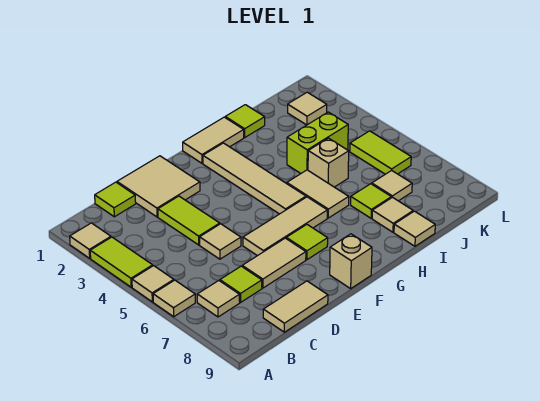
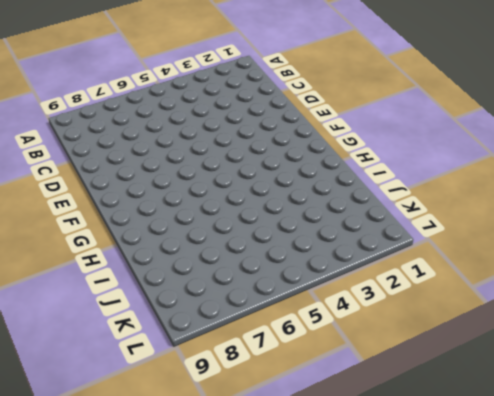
none -> tan tile A2 level 1
none -> lime tile A3:A4 level 1
none -> tan tile A5 level 1

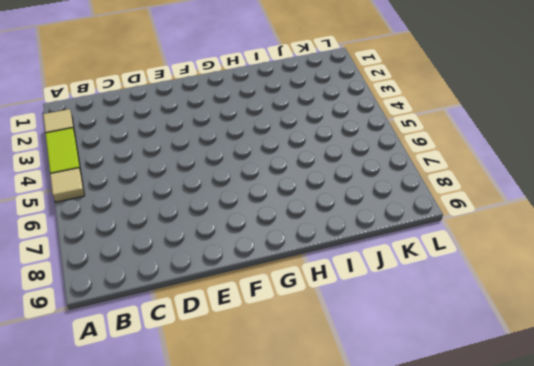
none -> tan tile A6 level 1
none -> tan tile B7 level 1
none -> lime tile C1 level 1

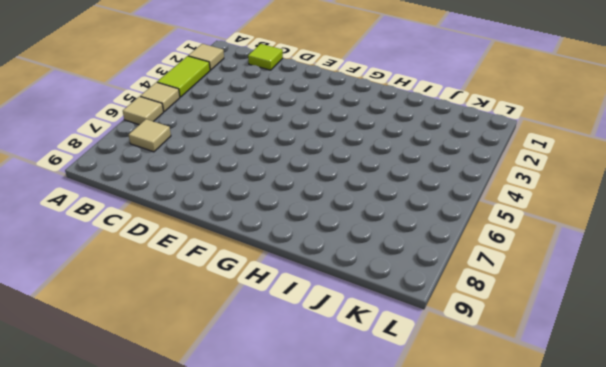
none -> lime tile C7 level 1
none -> tan tile C9:D9 level 1
none -> tan tile D1:E2 level 1

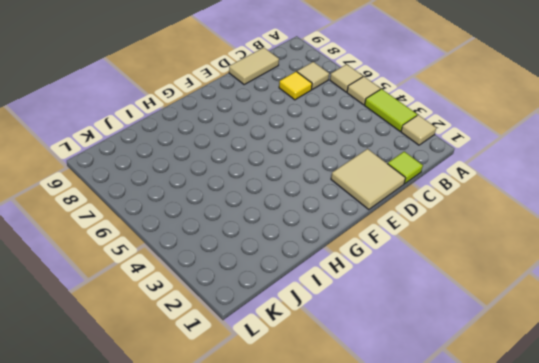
yellow tile C7 level 1 -> lime tile C7 level 1
none -> lime tile D3:D4 level 1
none -> tan tile D5 level 1
none -> tan tile D7:E7 level 1

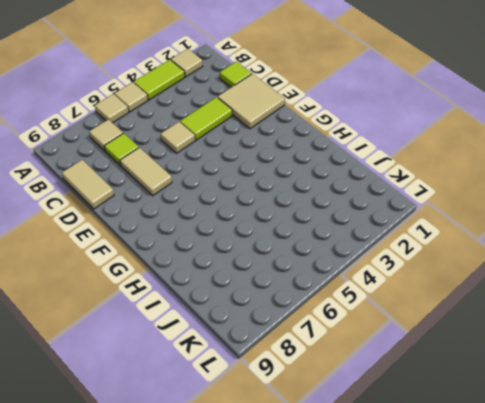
none -> tan tile E6:G6 level 1
none -> lime tile F7 level 1
none -> tan brick F9 level 1

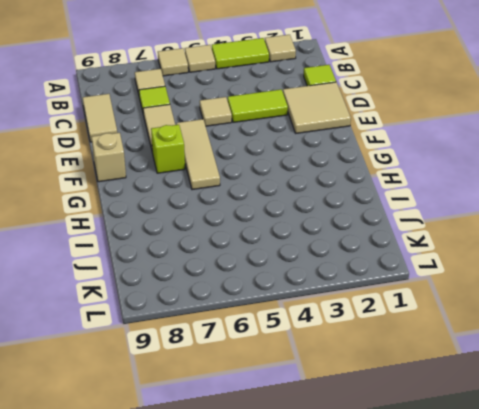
lime brick F7 level 1 -> lime tile F7 level 1
none -> tan tile G1:H1 level 1
none -> tan tile G2:G5 level 1
none -> tan tile H5:H6 level 1

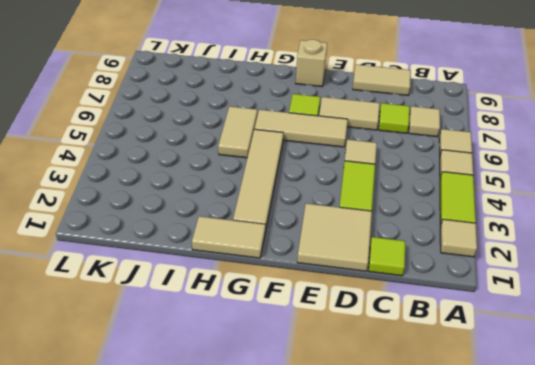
none -> lime tile I1 level 1
none -> lime brick I4:J4 level 1
none -> tan brick I5 level 1

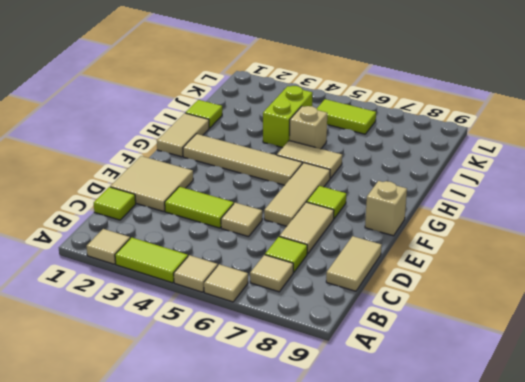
none -> lime tile I7 level 1
none -> tan tile I8 level 1
none -> tan tile I9 level 1

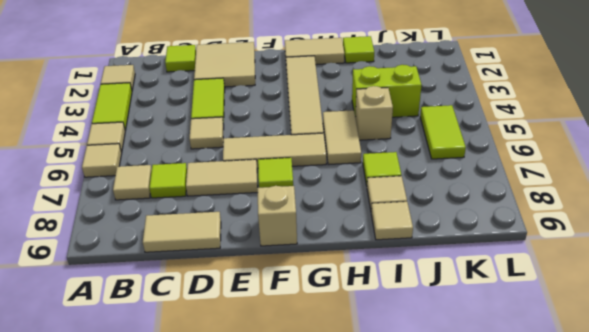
none -> tan tile J7 level 1
none -> tan tile K2 level 1

